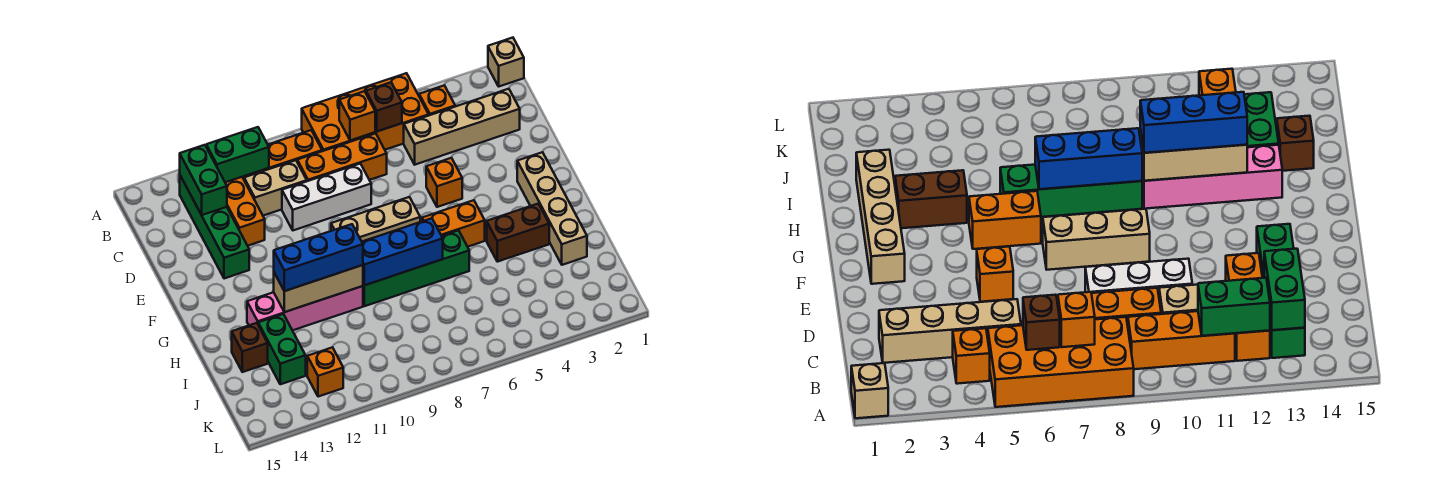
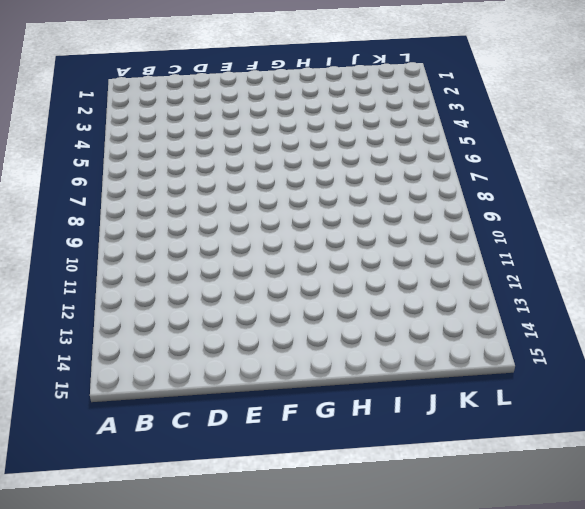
none -> tan brick A1 level 1
none -> orange brick A5:B8 level 1
none -> orange brick B4 level 1

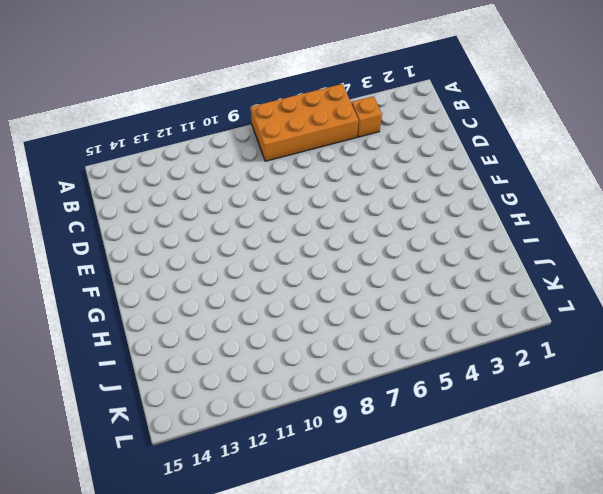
none -> tan brick A1 level 1
none -> orange brick B9:B11 level 1
none -> orange brick B12:D12 level 1

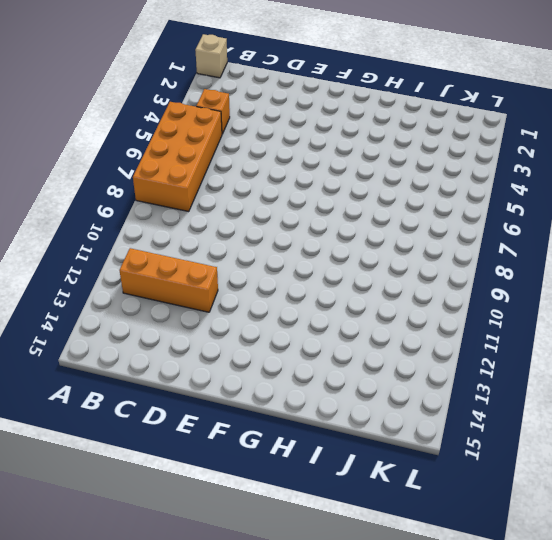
none -> orange brick B9:B11 level 1
none -> green brick B13:E13 level 1
none -> tan brick C2:C5 level 1

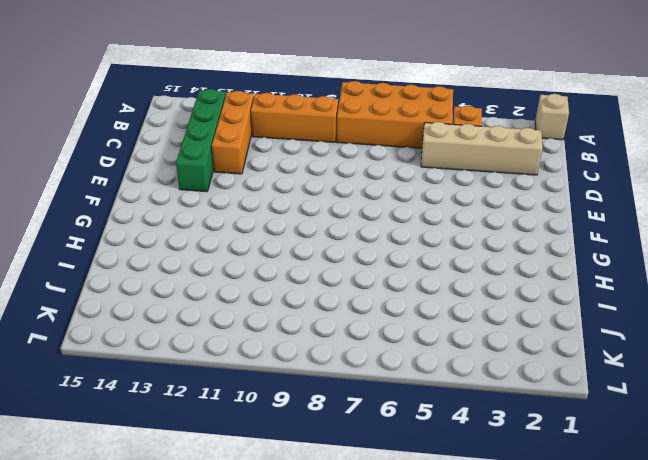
none -> orange brick C7:C9 level 1
none -> tan brick C10:C11 level 1
none -> white brick D8:D10 level 1

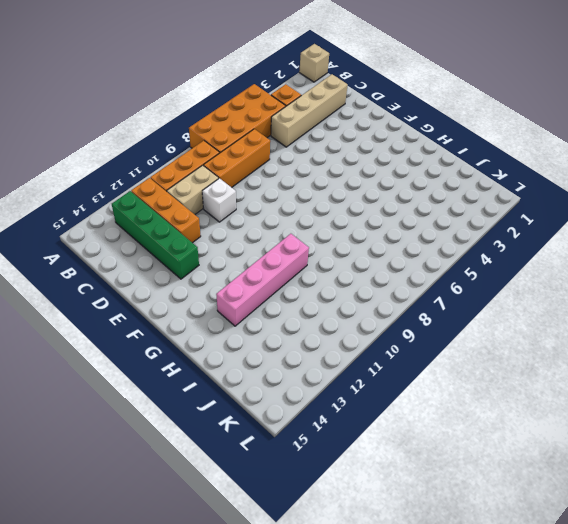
white brick D10 level 1 -> white brick D8:D10 level 1
none -> orange brick E5 level 1
none -> tan brick F2:I2 level 1
none -> tan brick F7:F9 level 1

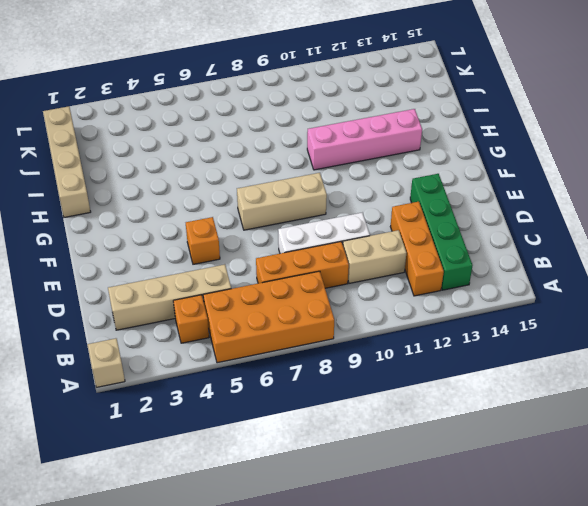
tan brick H1:K1 level 1 -> tan brick F2:I2 level 1
none -> orange brick B9:B11 level 1
none -> orange brick G5:G6 level 1
none -> brown brick H3:H4 level 1

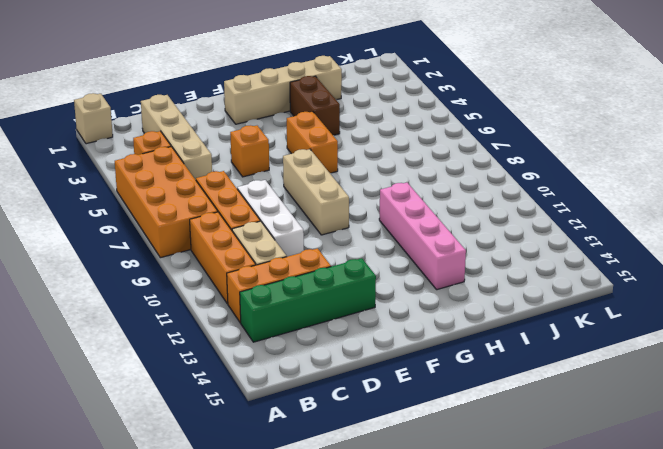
none -> green brick H6:H9 level 1
none -> green brick I13:J13 level 1
none -> brown brick I14 level 1

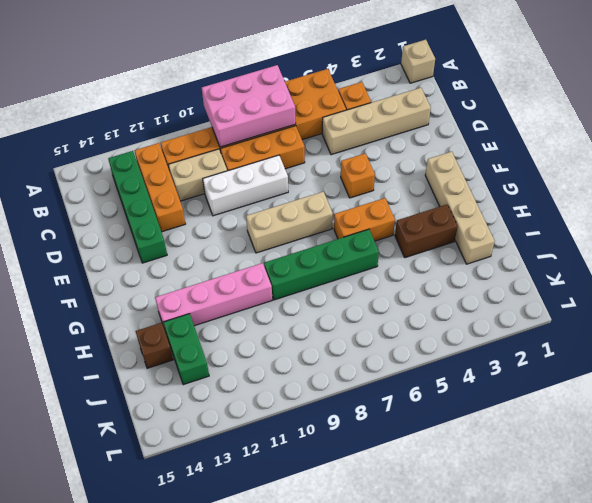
pink brick A7:B9 level 2 -> orange brick B7 level 2
none -> orange brick K12 level 1
none -> brown brick B6 level 2
none -> green brick B11:B12 level 2

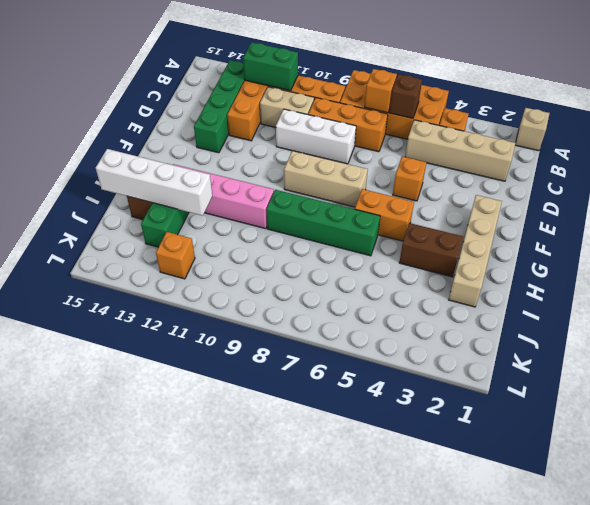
white brick I12:I15 level 2 -> none
none -> green brick B13:C13 level 2
none -> blue brick H7:H9 level 2
none -> tan brick H10:H12 level 2

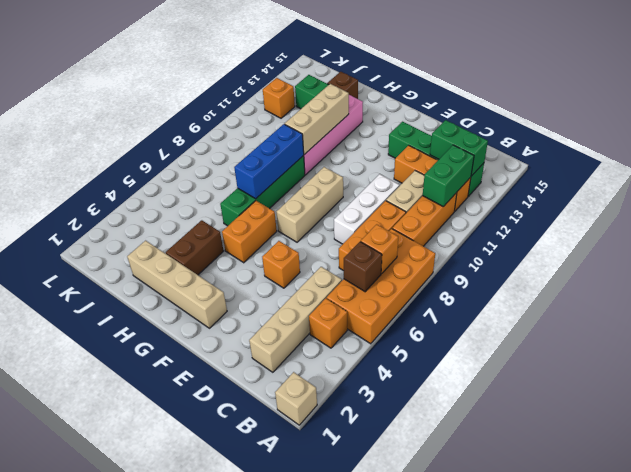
none -> blue brick H10:H12 level 3

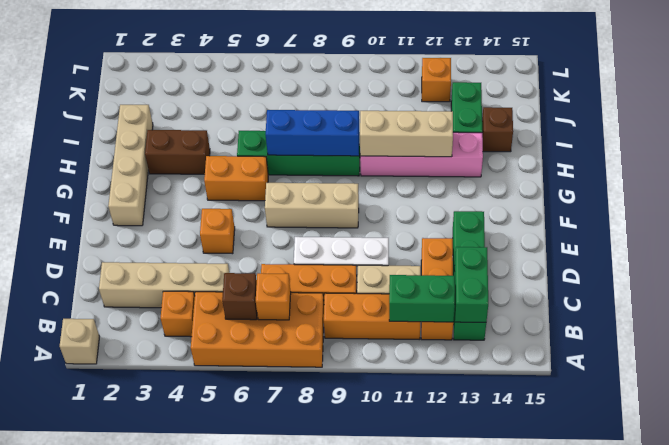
none -> blue brick H10:H12 level 3

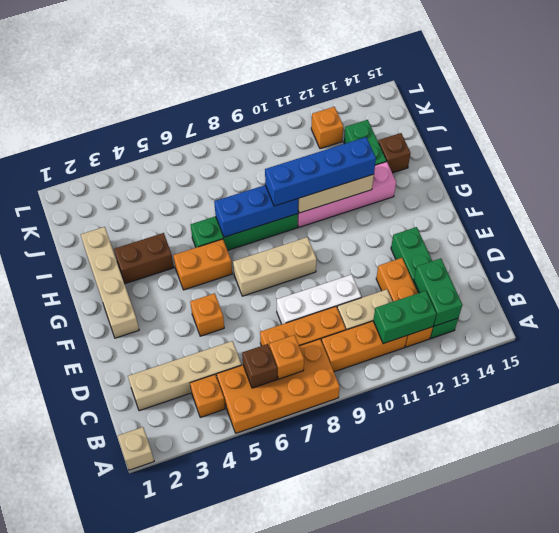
blue brick H9:H12 level 3 -> blue brick H10:H12 level 3

